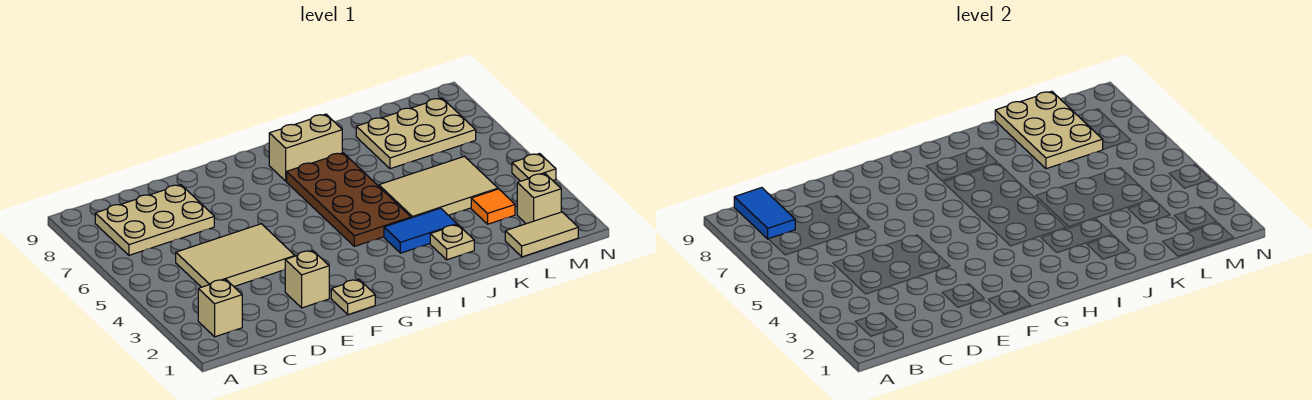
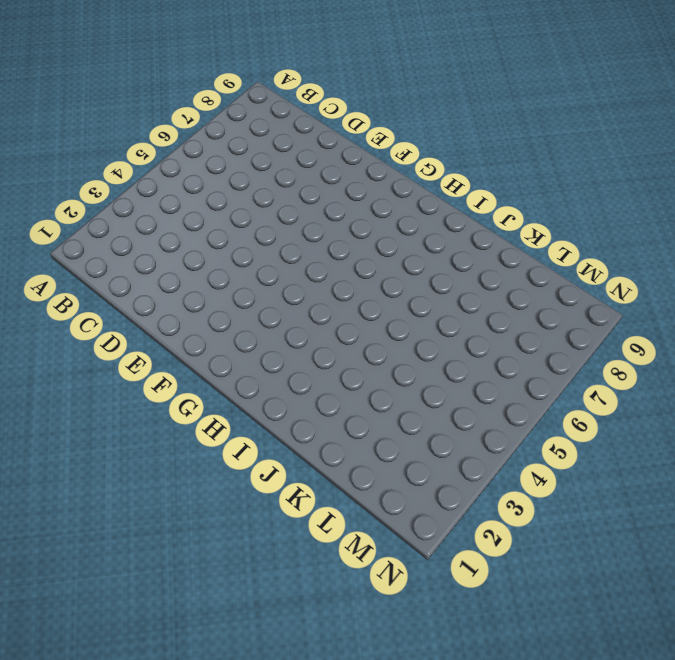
none -> tan brick B2 level 1
none -> tan plate B7:D8 level 1
none -> tan tile C4:E5 level 1

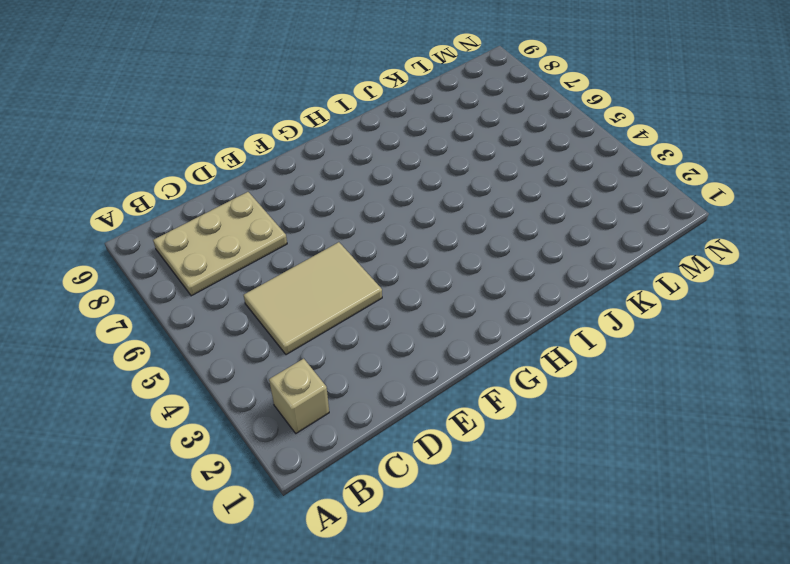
none -> tan brick E2 level 1
none -> tan plate F1 level 1
none -> brown plate H4:I7 level 1

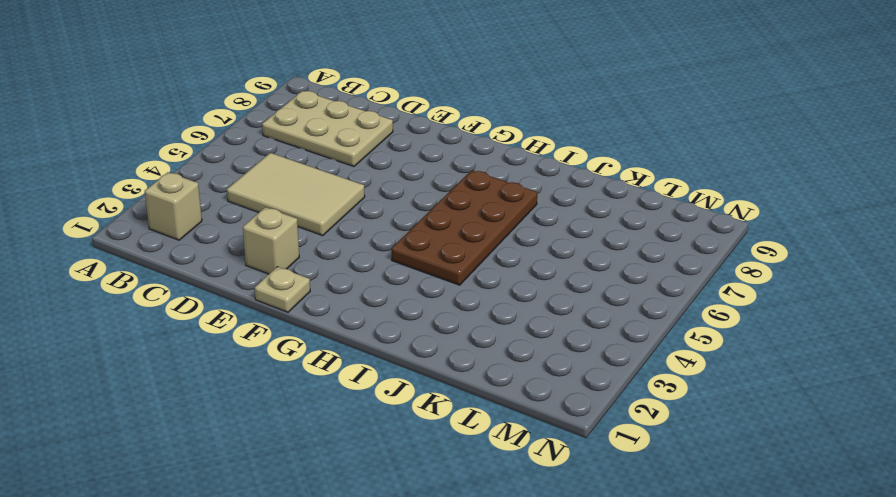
none -> tan brick H8:I8 level 1
none -> blue tile I3:J3 level 1
none -> tan plate J2 level 1

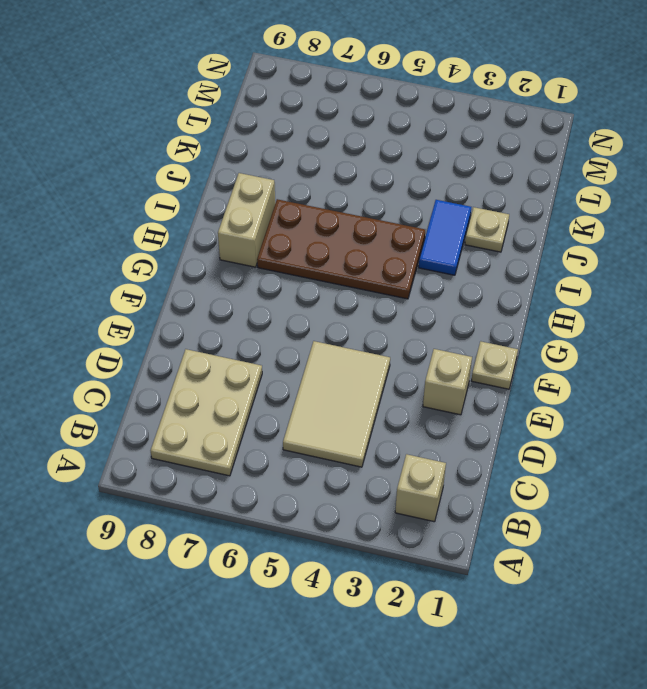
none -> tan tile J4:L5 level 1
none -> tan plate K7:M8 level 1
none -> tan tile L1:M1 level 1

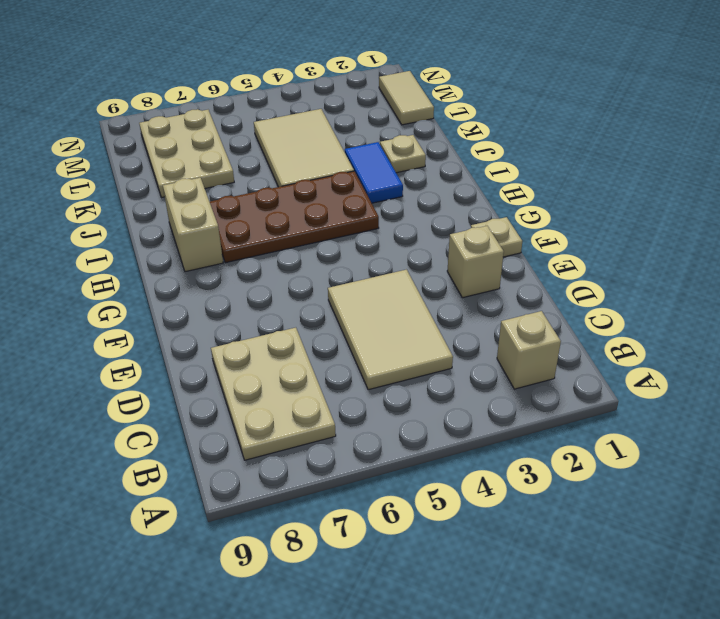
none -> orange tile L3 level 1
none -> tan brick M2 level 1
none -> tan plate N4 level 1

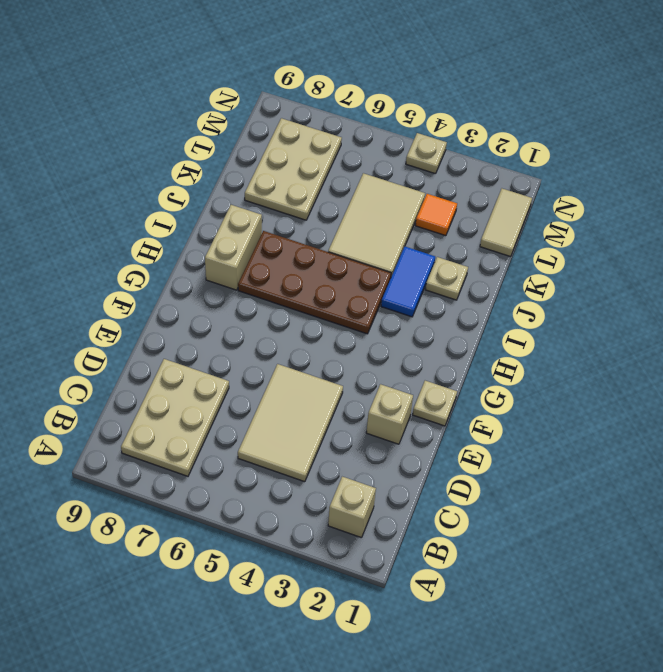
none -> tan brick M2 level 1
none -> blue tile B8:B9 level 2
none -> tan plate K7:L9 level 2

